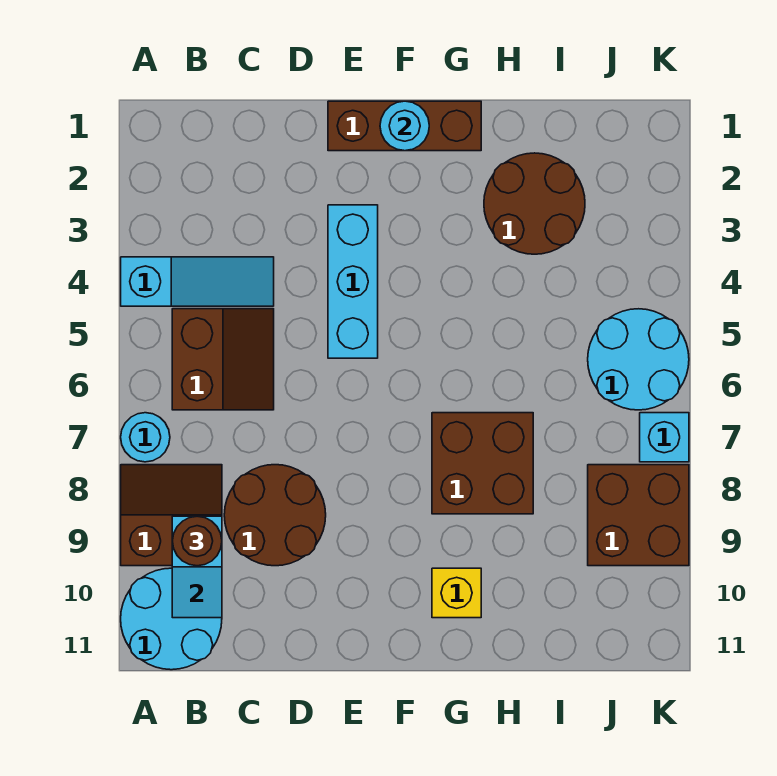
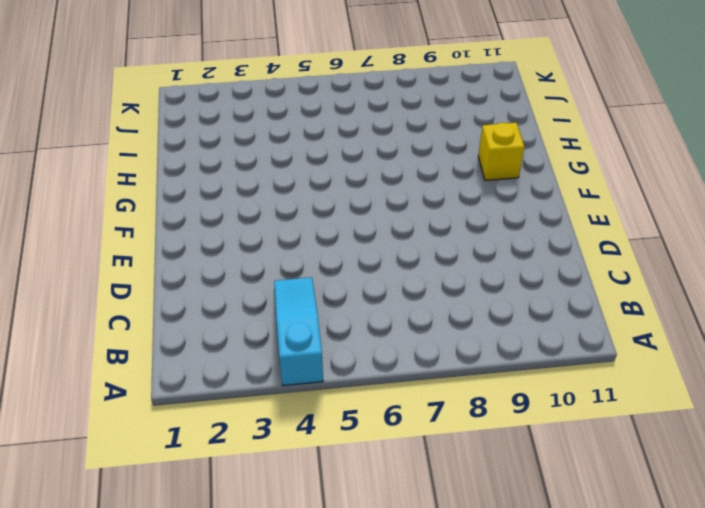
none -> cyan round brick A7 level 1
none -> brown slope A8:B9 level 1 top 9
none -> cyan round brick A10:B11 level 1

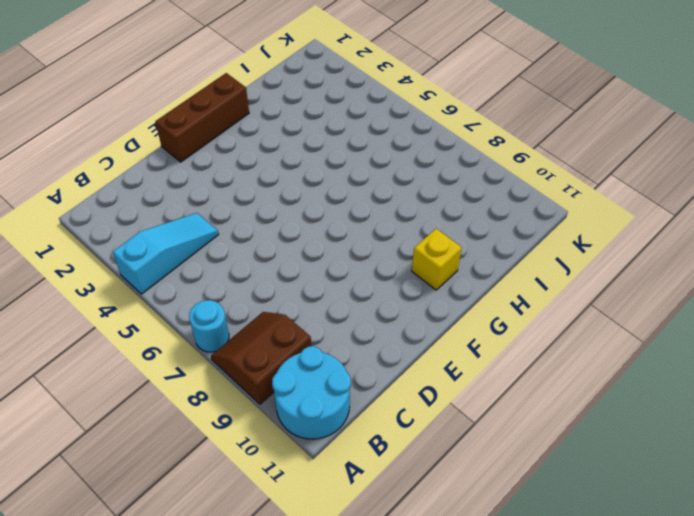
none -> brown slope B5:C6 level 1 top B
none -> brown round brick C8:D9 level 1
none -> cyan brick E3:E5 level 1

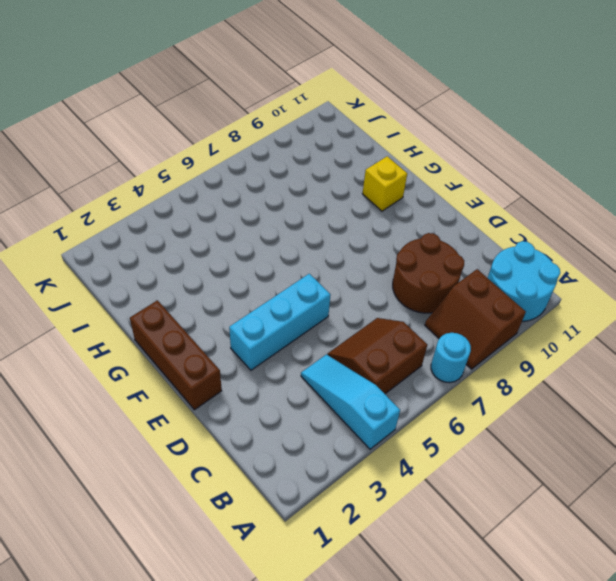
none -> brown brick G7:H8 level 1
none -> brown round brick H2:I3 level 1
none -> cyan round brick J5:K6 level 1

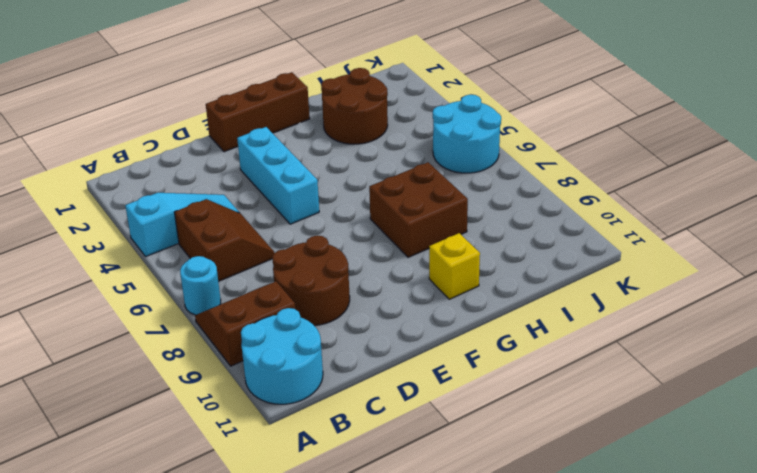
none -> brown brick J8:K9 level 1
none -> cyan brick K7 level 1
none -> cyan slope B9:B10 level 2 top 9

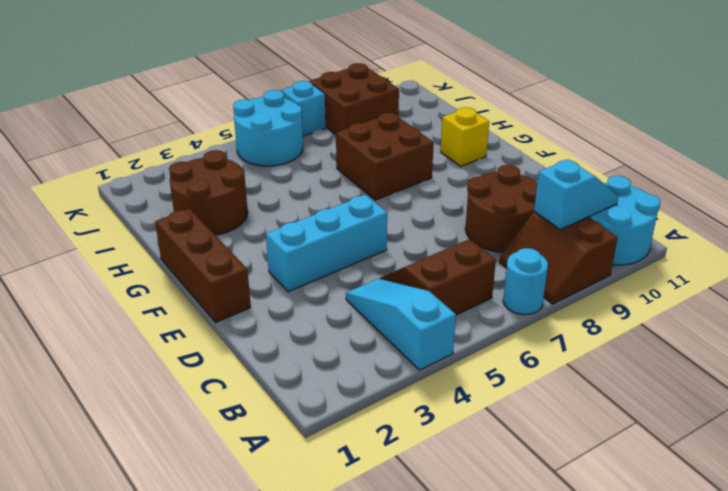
none -> cyan round brick F1 level 2
none -> brown round brick B9 level 3

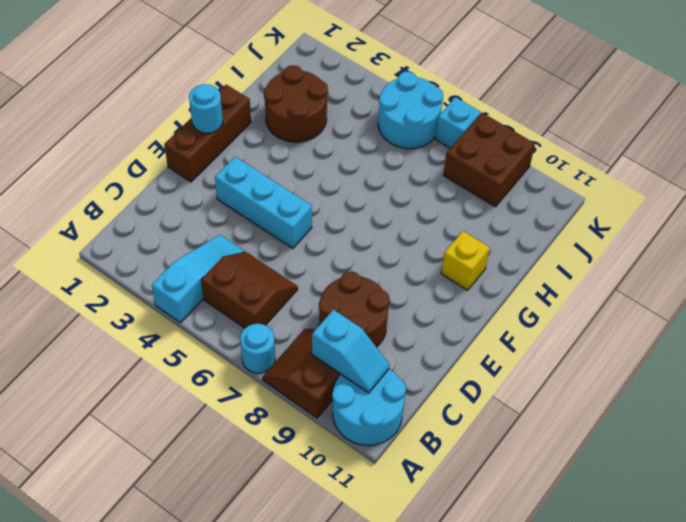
none -> brown brick G7:H8 level 1
none -> brown round brick B9 level 3

